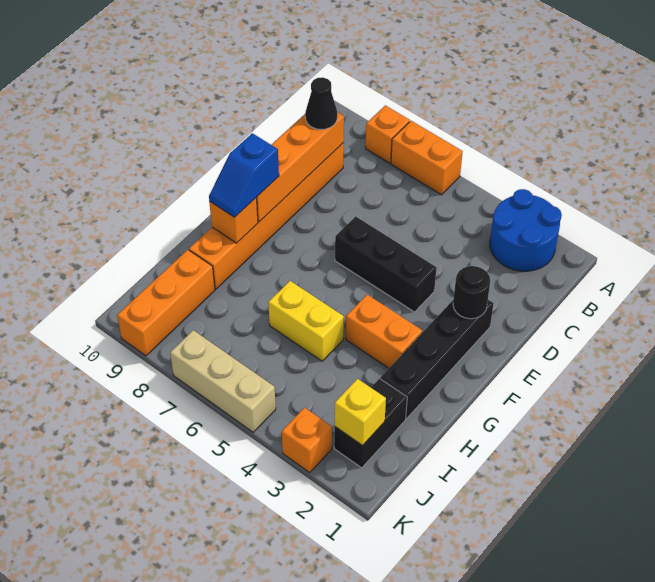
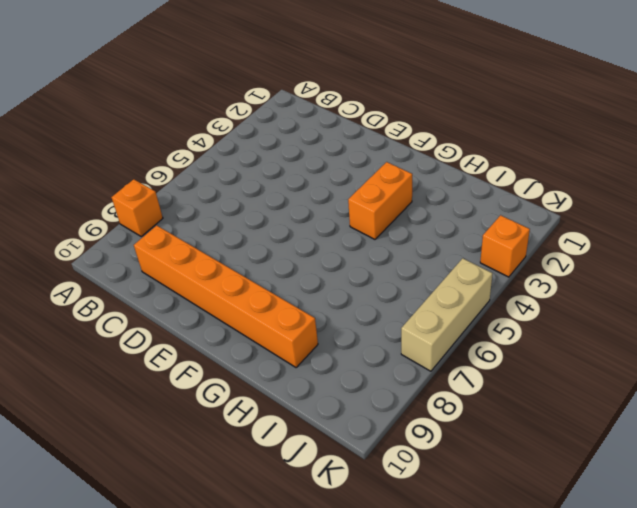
none -> blue round brick A2:B3 level 1
none -> orange brick A6:A7 level 1
none -> black brick E2:H2 level 1

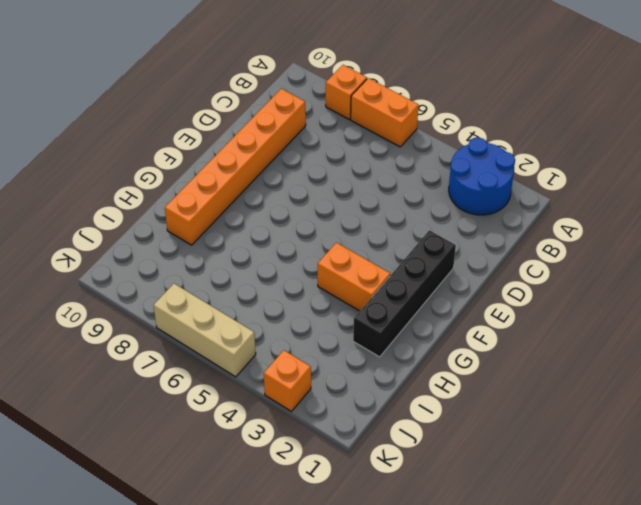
none -> black brick E4:E6 level 1
none -> yellow brick H5:H6 level 1
none -> black brick I2:J2 level 1

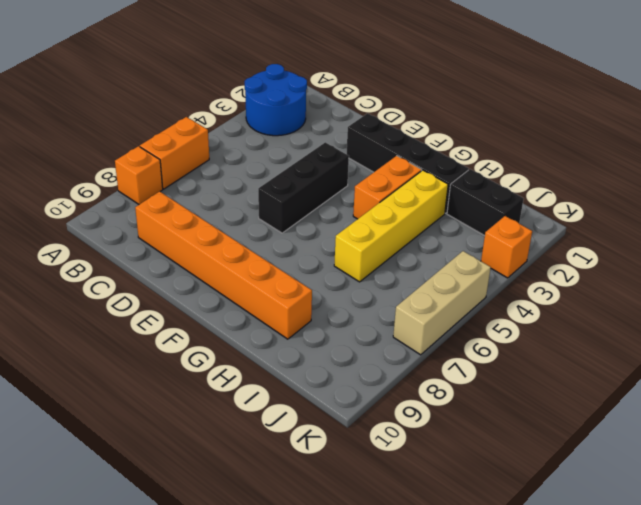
yellow brick H3:H6 level 1 -> yellow brick H5:H6 level 1
none -> orange brick I9:K9 level 1
none -> orange brick C9:F9 level 2
none -> black round brick E2 level 2

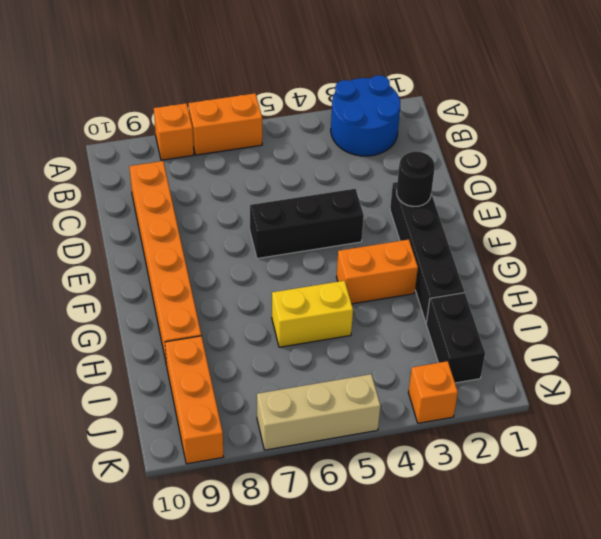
none -> orange brick C9:F9 level 2
none -> orange brick G9 level 2
none -> yellow brick J2 level 2

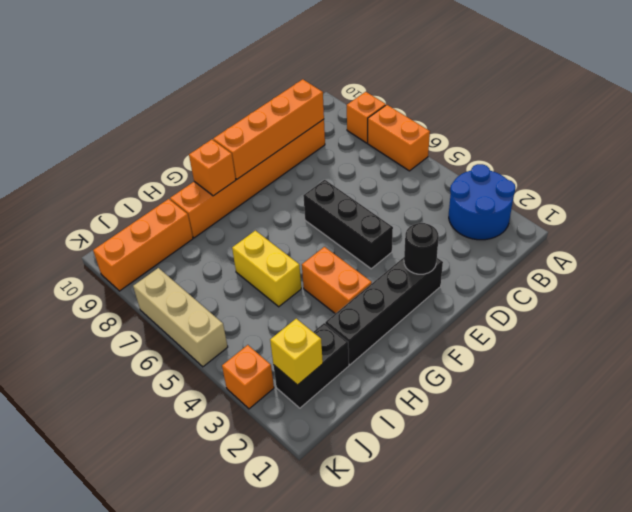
none -> black cone C9 level 3
none -> blue slope F9:G9 level 3 top F

